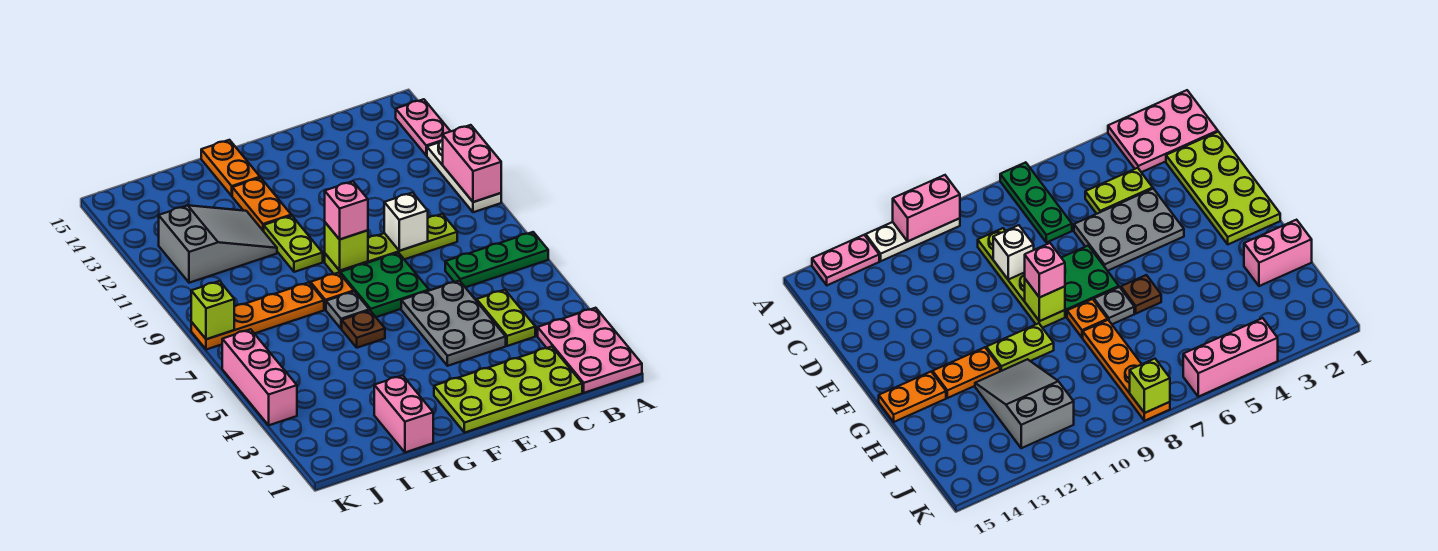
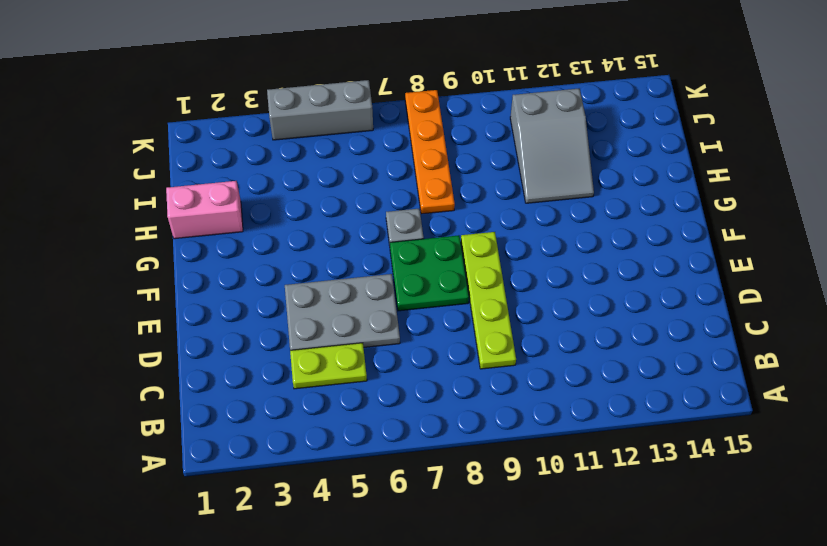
grey brick K4:K6 level 1 -> pink brick K4:K6 level 1
none -> pink plate A1:B3 level 1
none -> green plate A7:C7 level 1
none -> white plate A10:A12 level 1

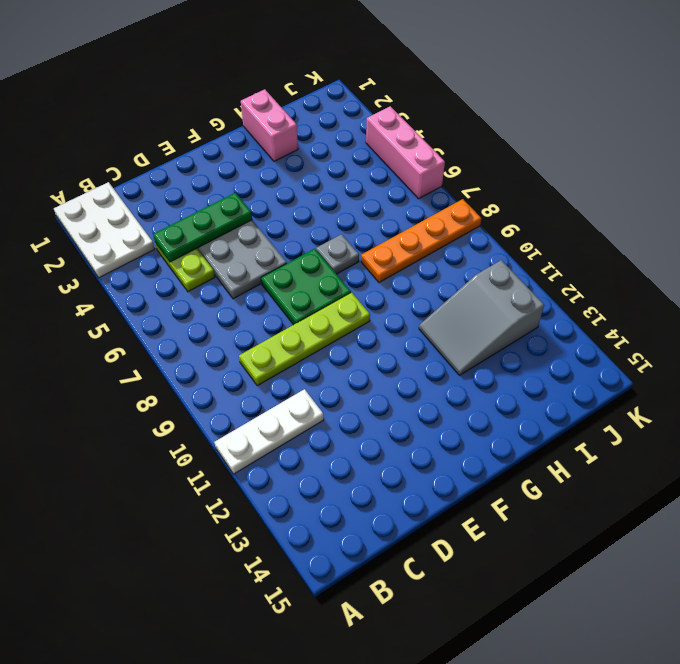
white plate A1:B3 level 1 -> pink plate A1:B3 level 1
white plate A11:C11 level 1 -> white plate A10:A12 level 1
green plate C4:E4 level 2 -> green plate A7:C7 level 1
none -> pink plate A13:A14 level 1
none -> lime plate C1:F2 level 1
none -> brown plate G6 level 1

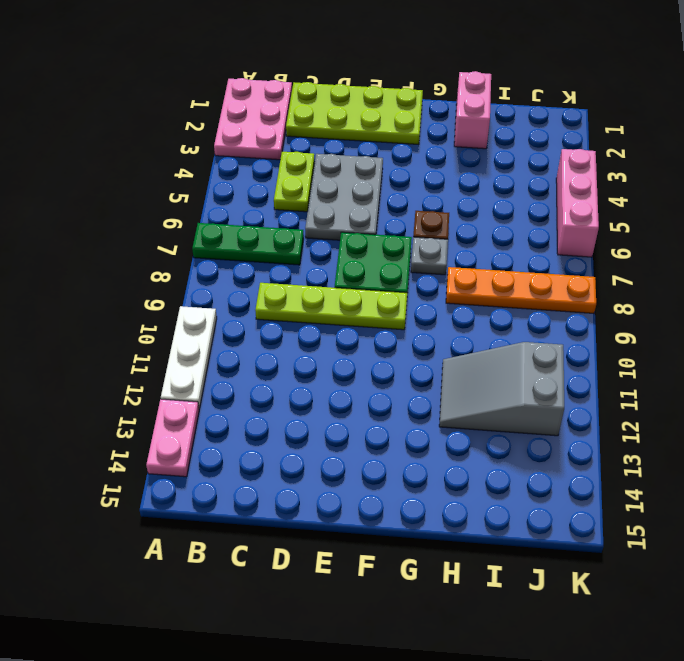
none -> orange plate G8 level 1
none -> lime plate G10:G11 level 1
none -> orange plate G12:G13 level 1

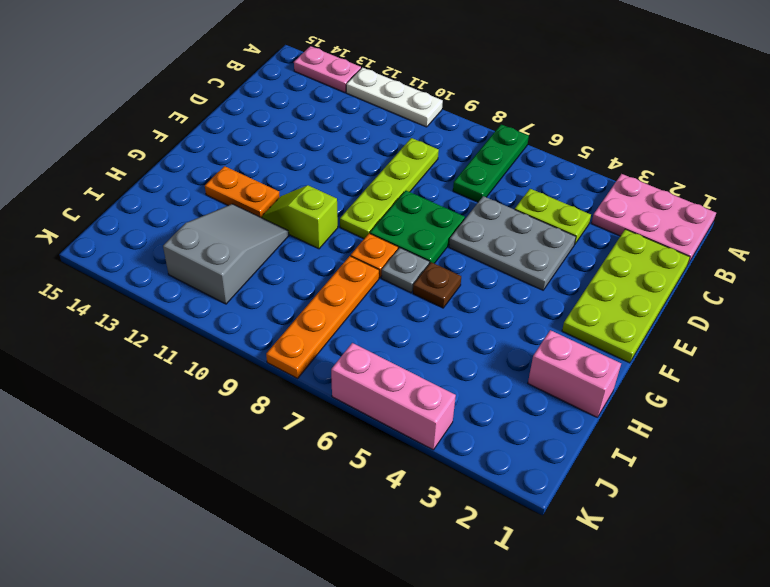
lime slope G10:G11 level 1 top 10 -> lime plate G10:G11 level 1
none -> orange plate G14:G15 level 1
none -> pink brick A10:A11 level 2
none -> white brick D9 level 2

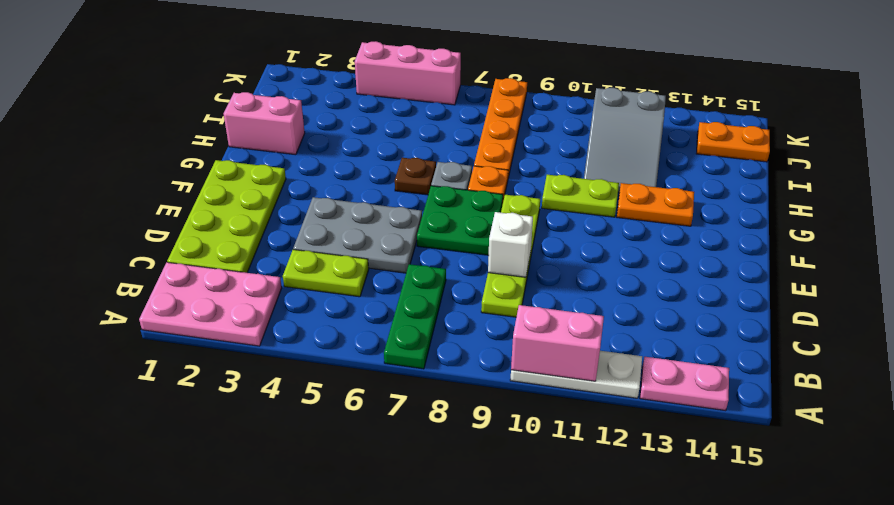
orange plate J14:J15 level 1 -> orange plate G14:G15 level 1
none -> lime brick F9 level 2
none -> lime brick K8 level 2
none -> pink brick F9 level 3

